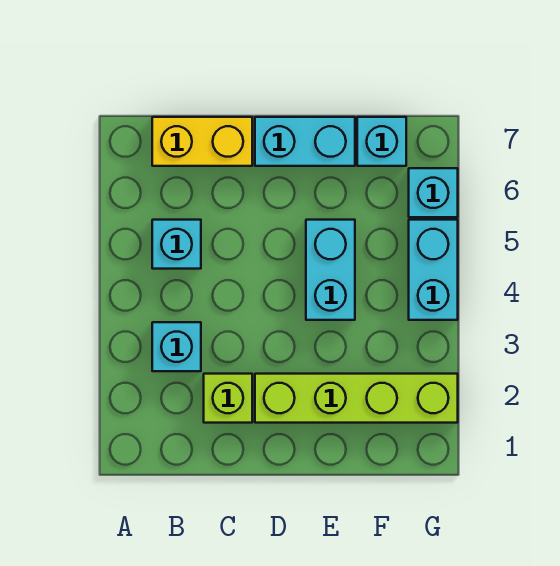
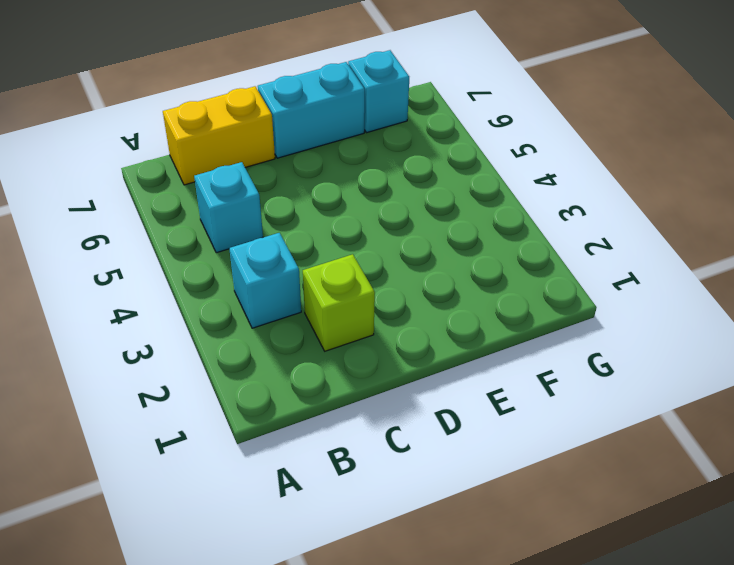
none -> lime brick D2:G2 level 1
none -> cyan brick E4:E5 level 1

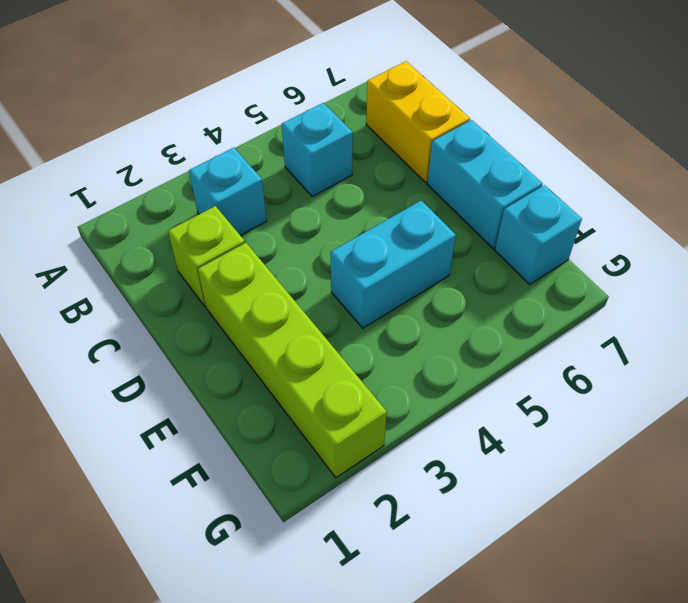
none -> cyan brick G4:G5 level 1
none -> cyan brick G6 level 1

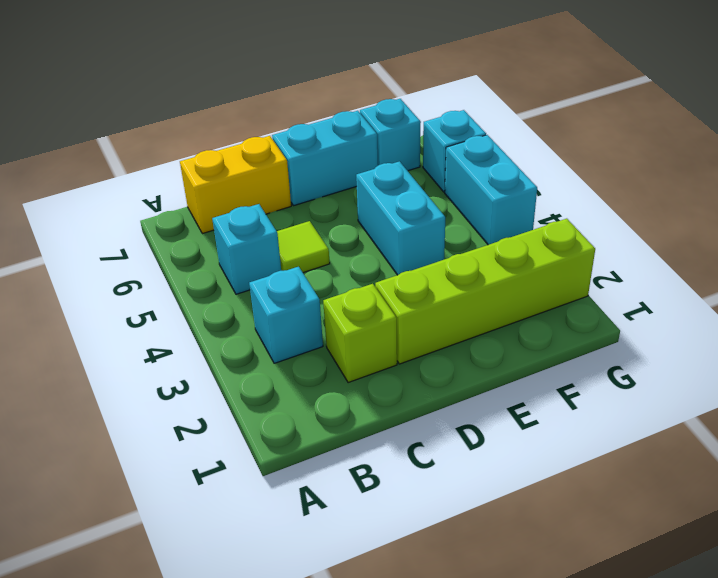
lime tile C5 level 1 -> none

